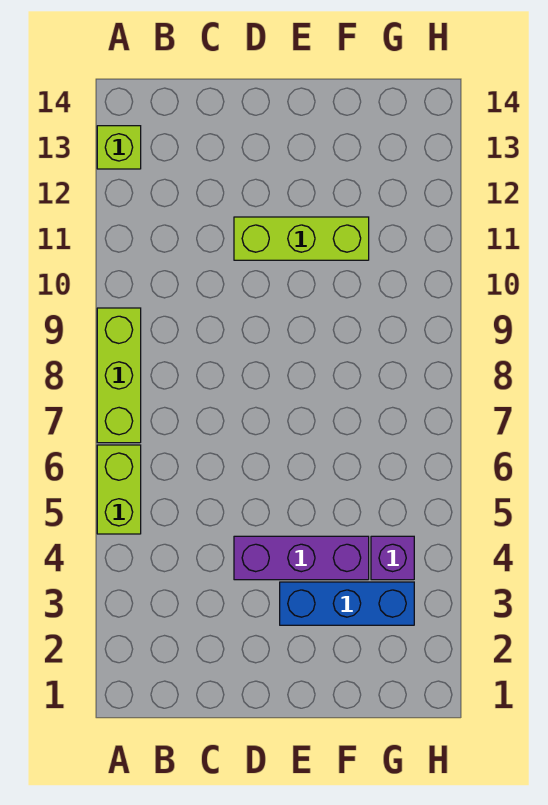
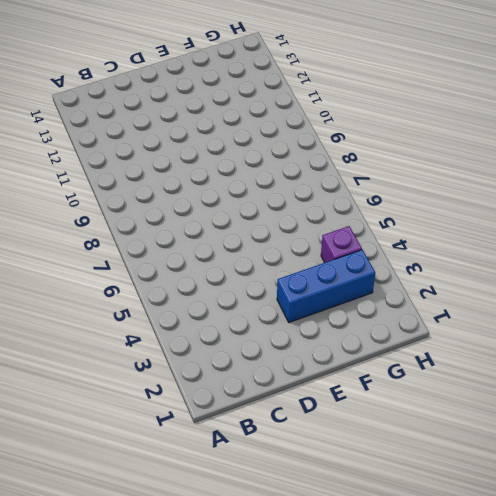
none -> lime brick A5:A6 level 1
none -> lime brick A7:A9 level 1

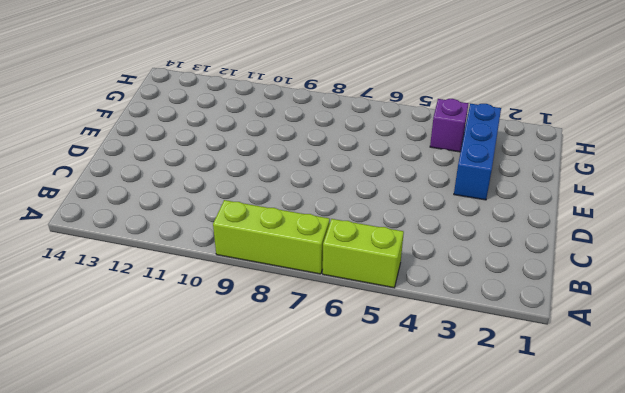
none -> lime brick A13 level 1
none -> purple brick D4:F4 level 1

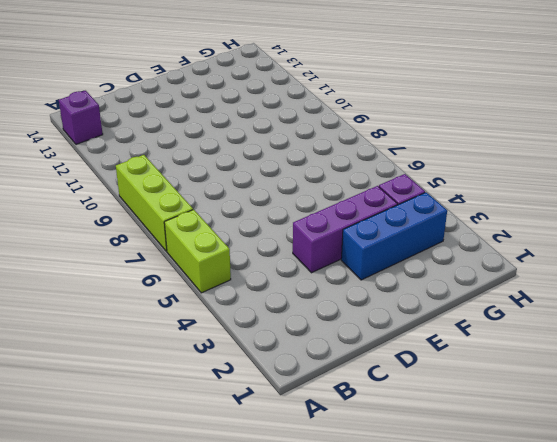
purple brick A13 level 1 -> lime brick A13 level 1
none -> lime brick D11:F11 level 1

